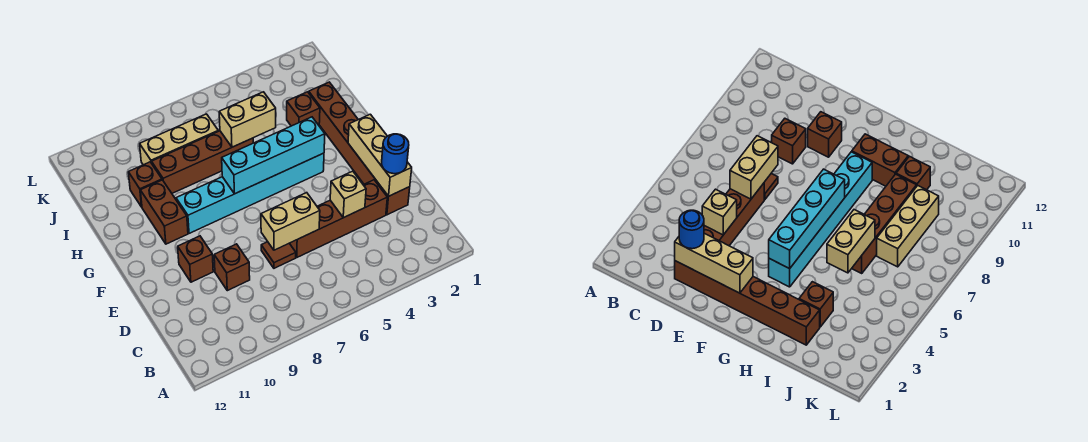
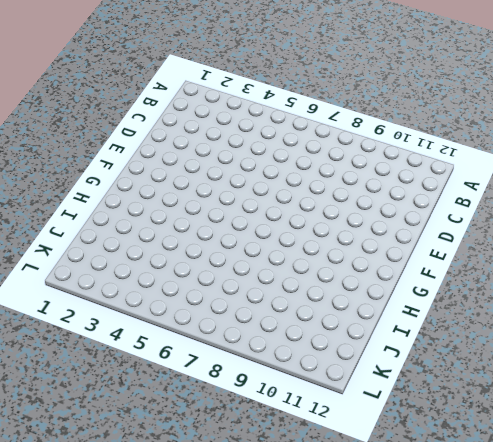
none -> brown brick D2:I2 level 1
none -> brown brick D3:D6 level 1
none -> brown tile D7 level 1

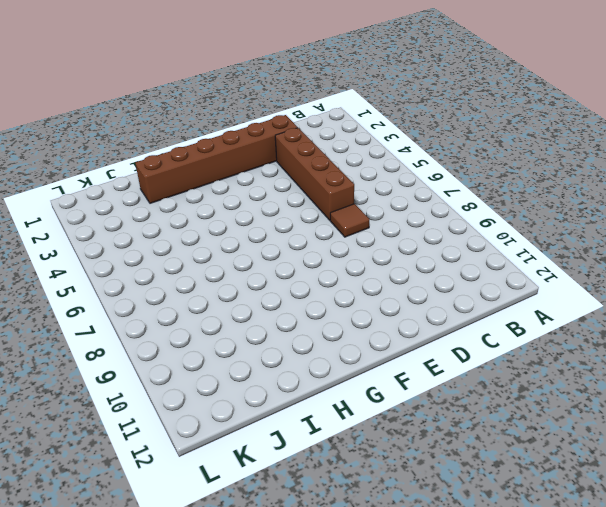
none -> brown brick D9 level 1
none -> brown brick E10 level 1
none -> cyan brick G4:G9 level 1

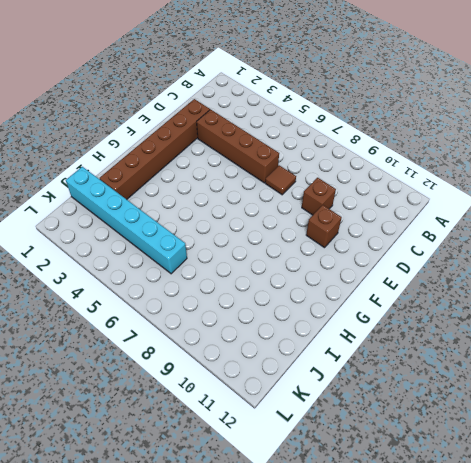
cyan brick J1:J6 level 1 -> cyan brick G4:G9 level 1
none -> brown brick G10:H10 level 1
none -> brown brick I3 level 1
none -> brown brick I6:I9 level 1

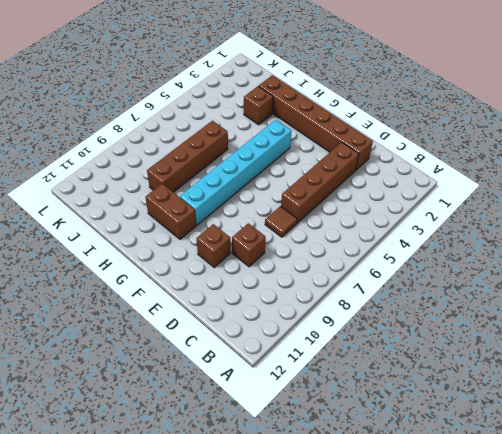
none -> brown brick I10 level 1
none -> tan brick J7:J9 level 1
none -> tan brick D2:F2 level 2

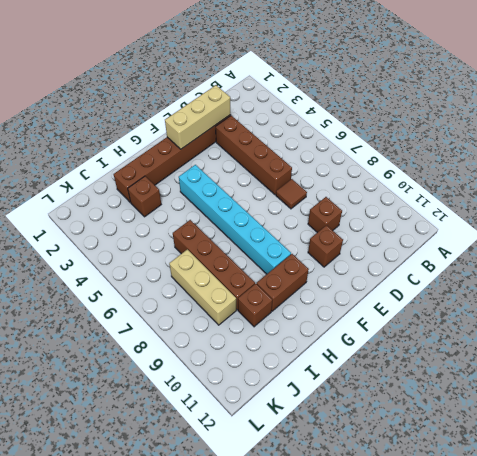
none -> tan brick D4 level 2
none -> tan brick D6:D7 level 2
none -> cyan brick G4:G7 level 2

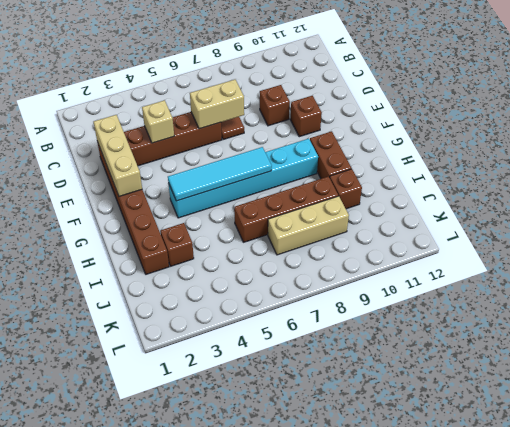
cyan tile G4:G7 level 2 -> cyan brick G4:G7 level 2
none -> tan brick I5:I6 level 2
none -> blue round brick D2 level 3

